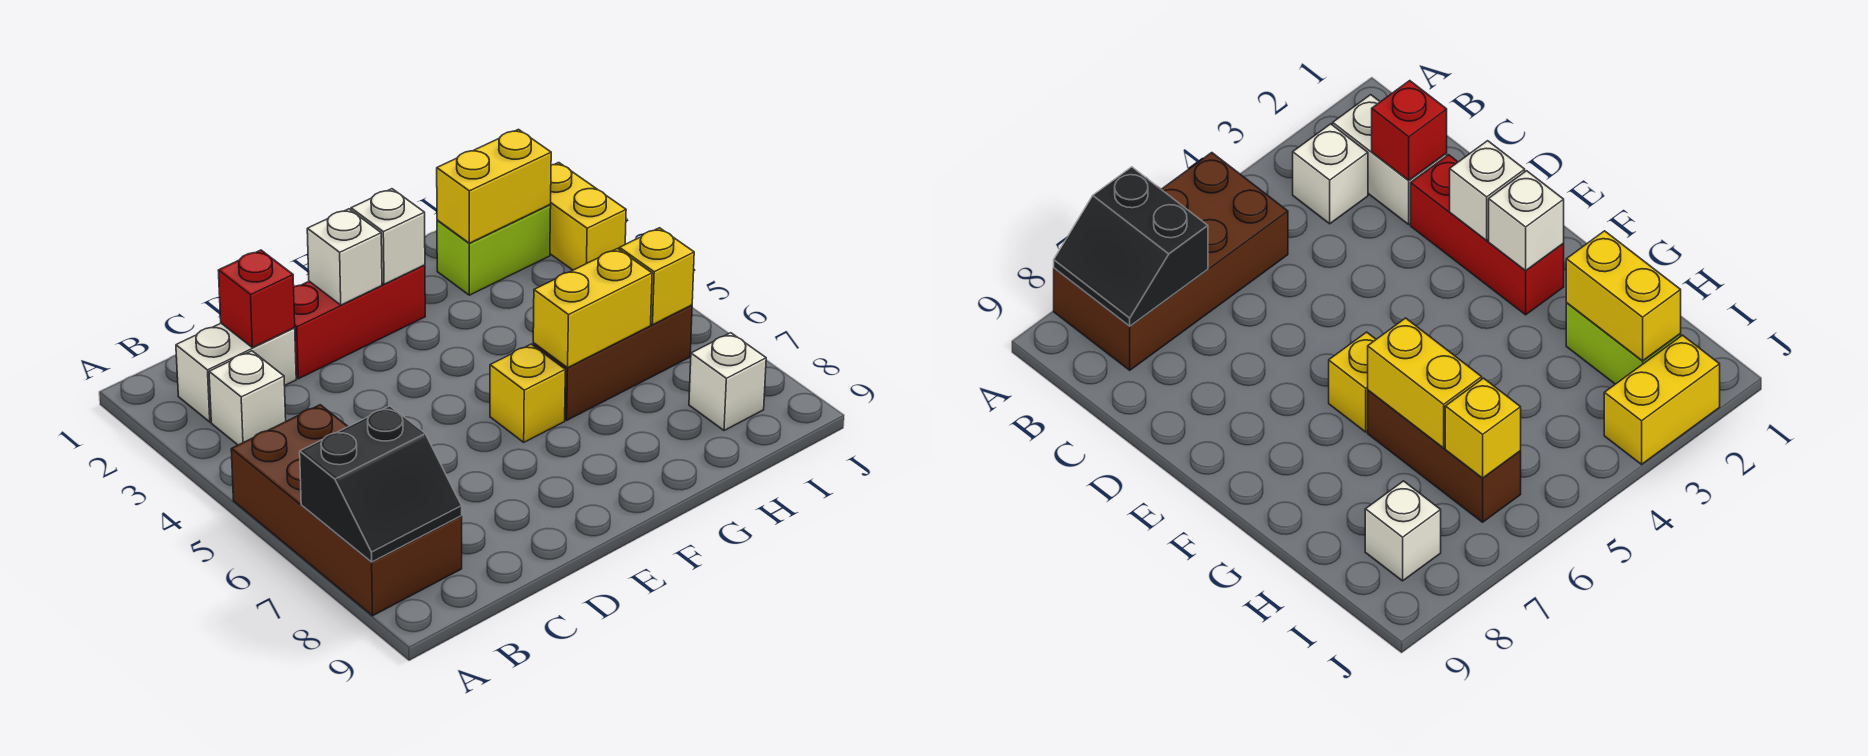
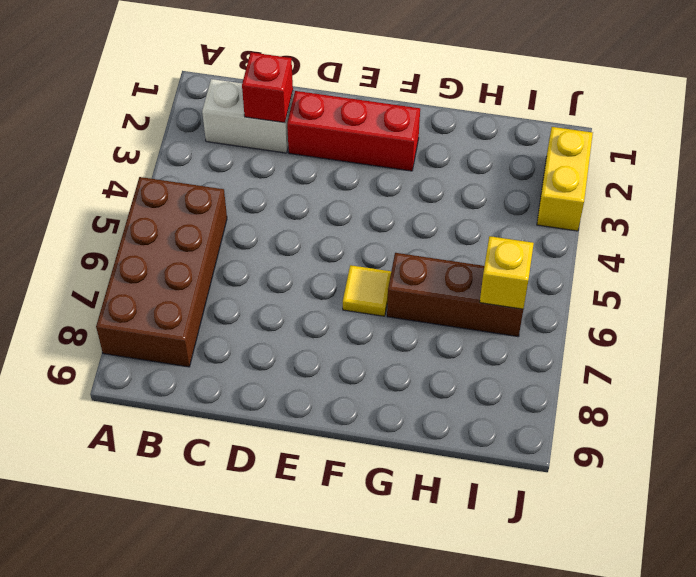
yellow tile F6 level 1 -> yellow brick F6 level 1
none -> white brick B3 level 1
none -> lime brick H2:I2 level 1
none -> white brick I8 level 1

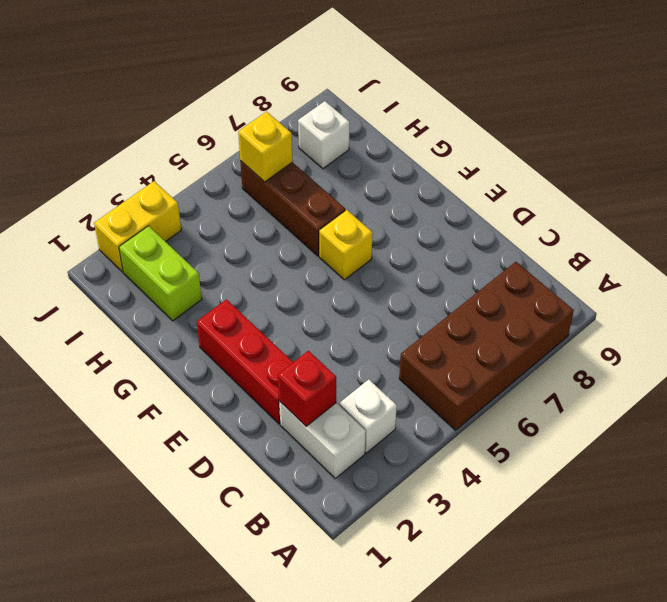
none -> black slope A7:B8 level 2 top 7
none -> white brick E2 level 2
none -> white brick F2 level 2

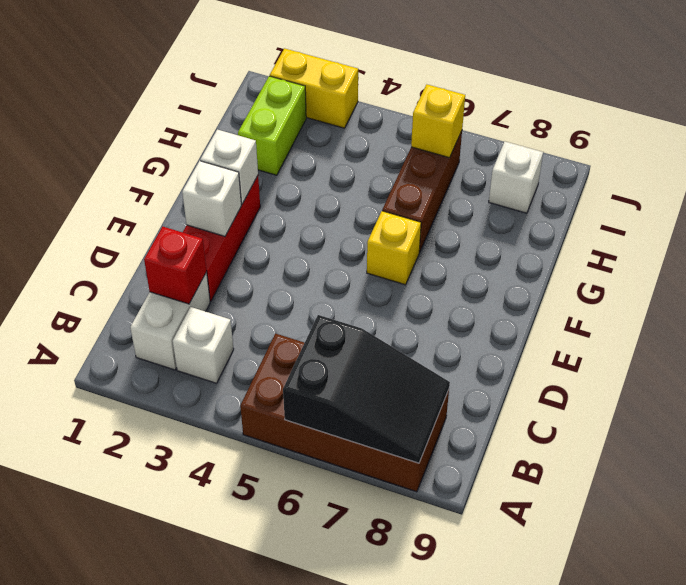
black slope A6:B8 level 2 top 6 -> black slope A7:B8 level 2 top 7
none -> yellow brick G6:H6 level 2
none -> yellow brick H2:I2 level 2

